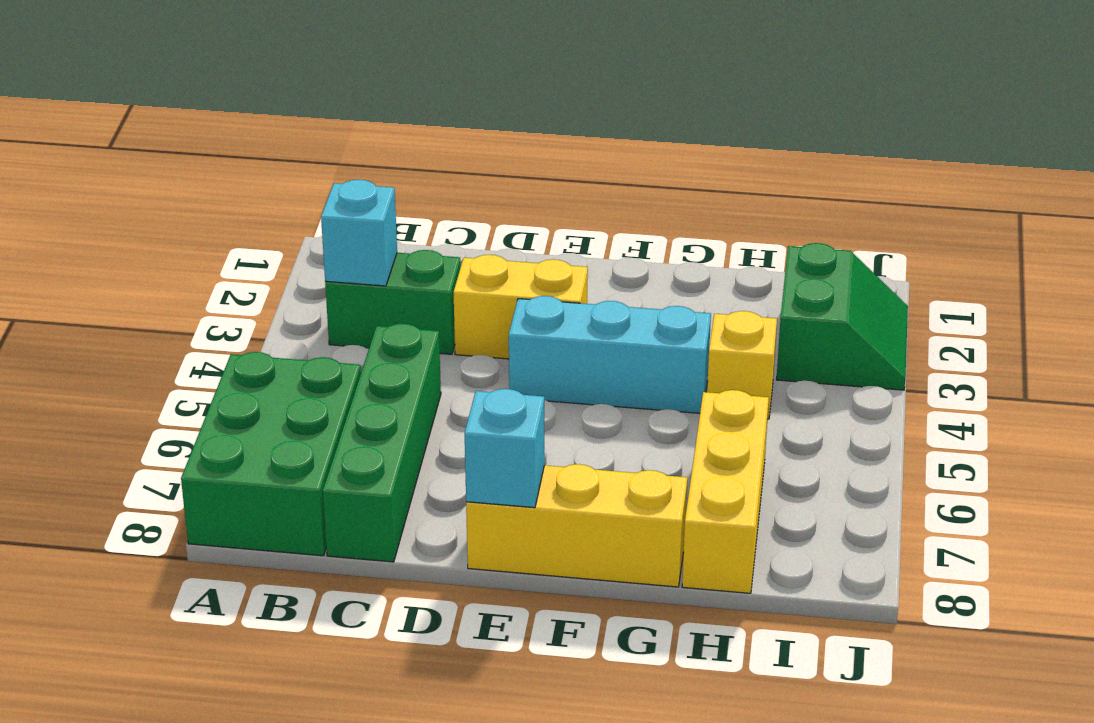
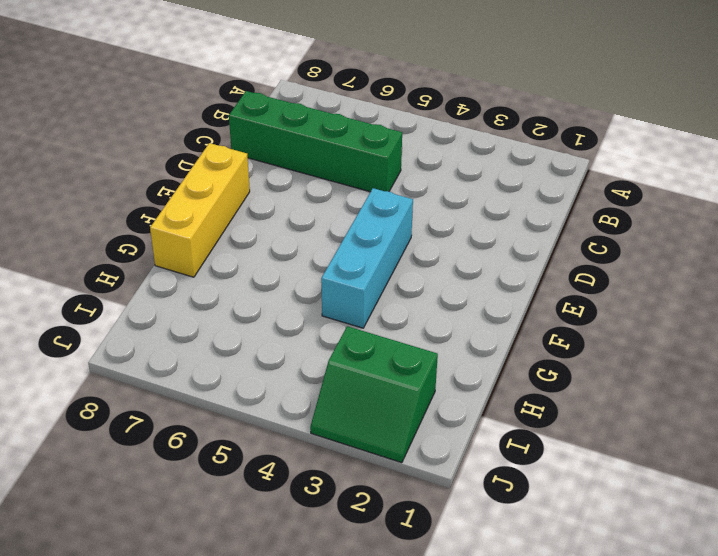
none -> green brick A6:B8 level 1
none -> green brick B3:C3 level 1

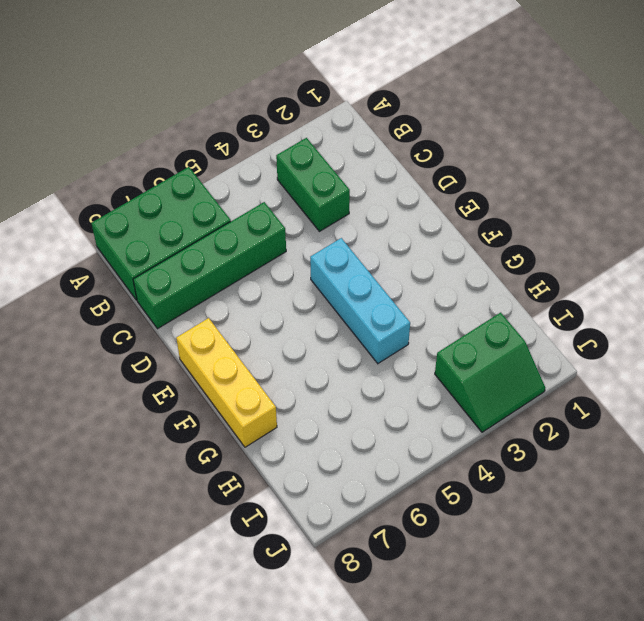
none -> yellow brick D3:E3 level 1
none -> yellow brick H4 level 1

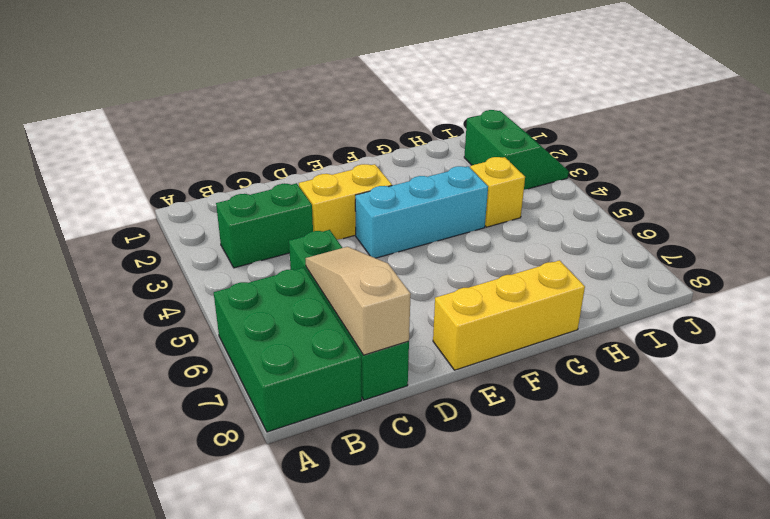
tan slope C6:C8 level 2 top 8 -> none
none -> yellow brick H6:H8 level 1
none -> cyan brick B3 level 2

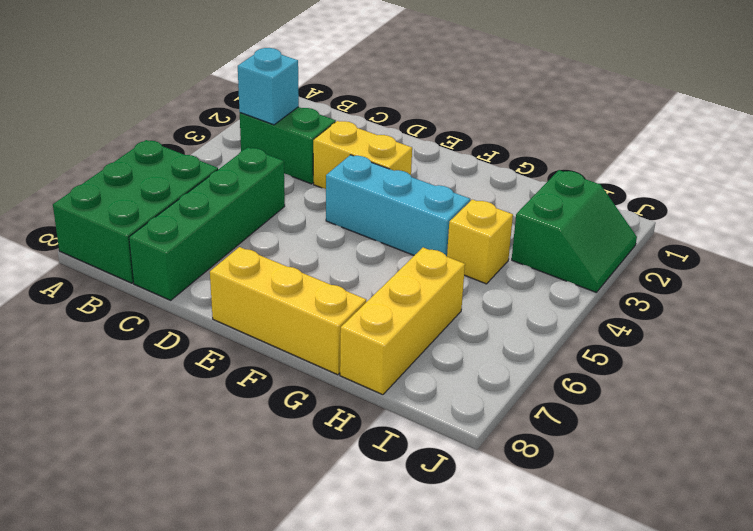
none -> cyan brick E8 level 2

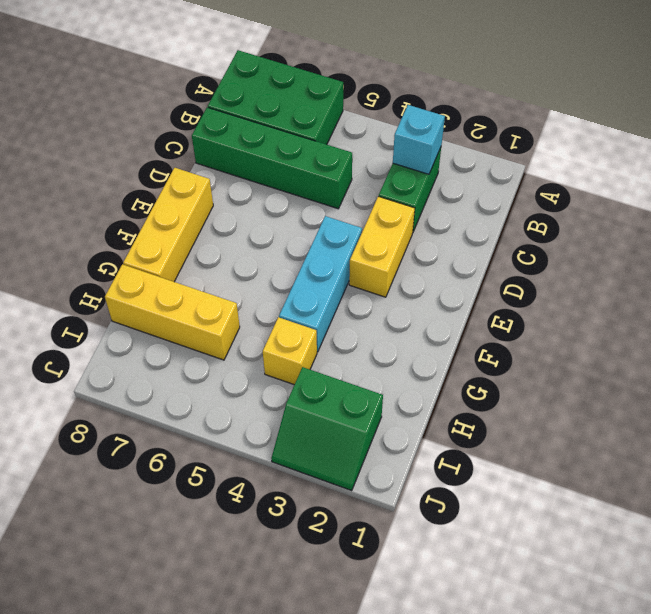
none -> cyan brick E8 level 2

